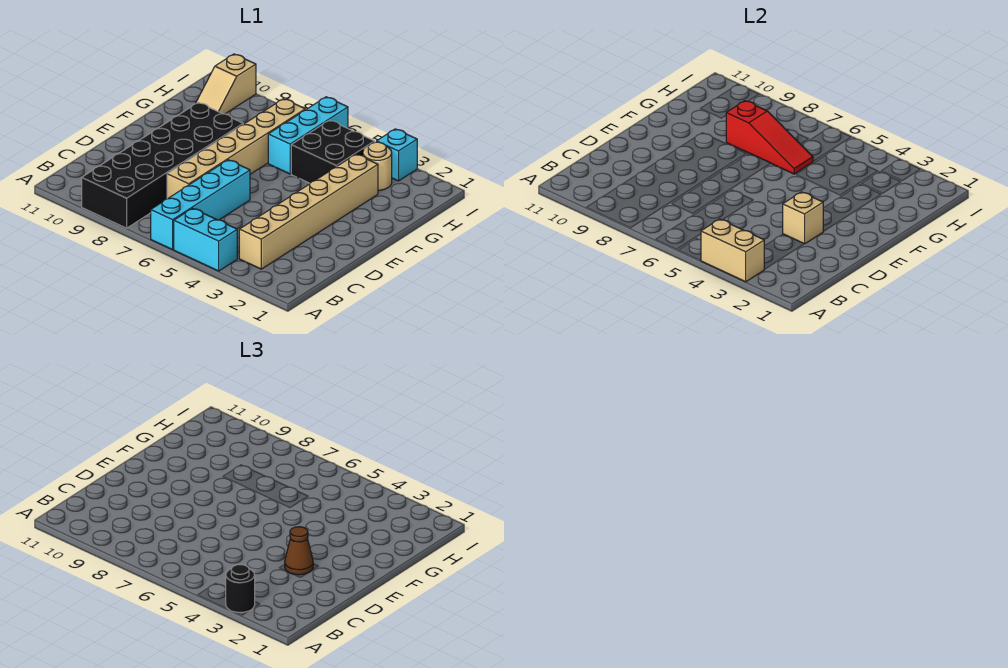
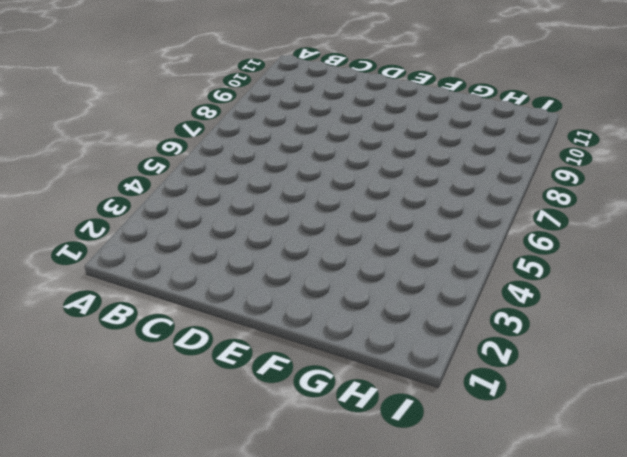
none -> cyan brick A4:A5 level 1
none -> cyan brick A6:D6 level 1
none -> black brick A8:F9 level 1

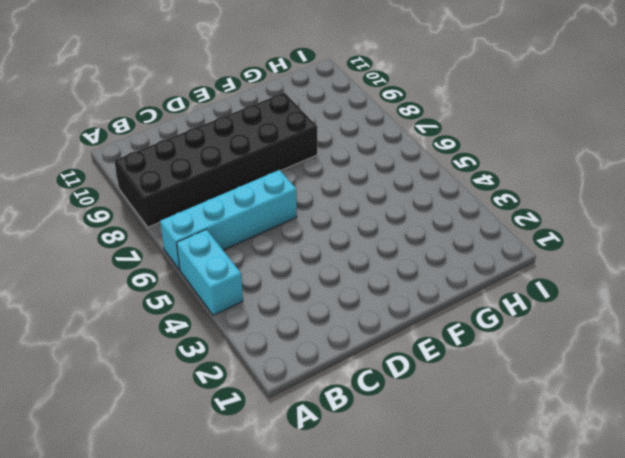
none -> tan brick B3:G3 level 1
none -> tan brick C7:H7 level 1
none -> black brick G4:H5 level 1

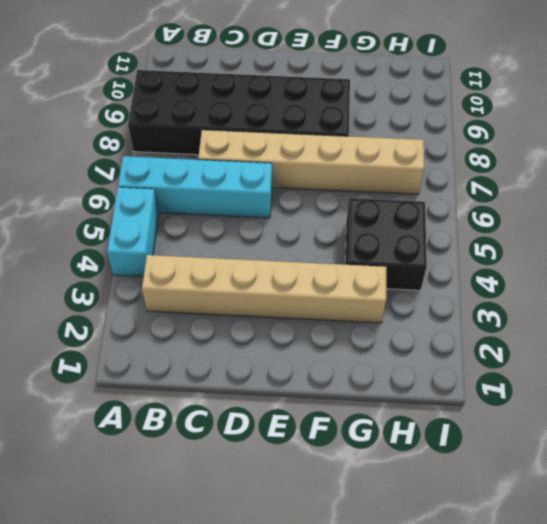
none -> cyan brick G6:I6 level 1
none -> tan round brick H3 level 1
none -> tan slope H10:I10 level 1 top I

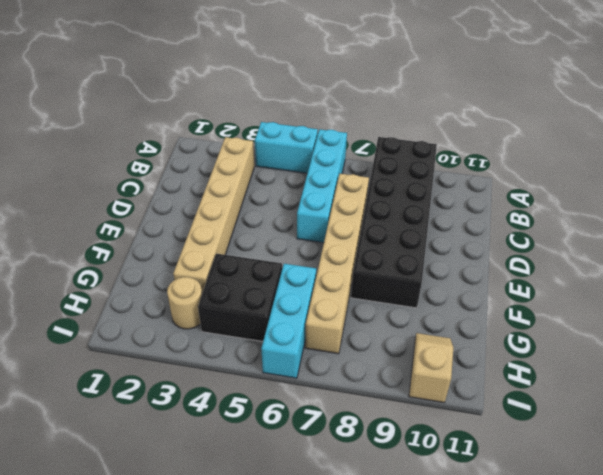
none -> cyan brick I3 level 1
none -> tan brick A3:A4 level 2
none -> tan brick D3 level 2

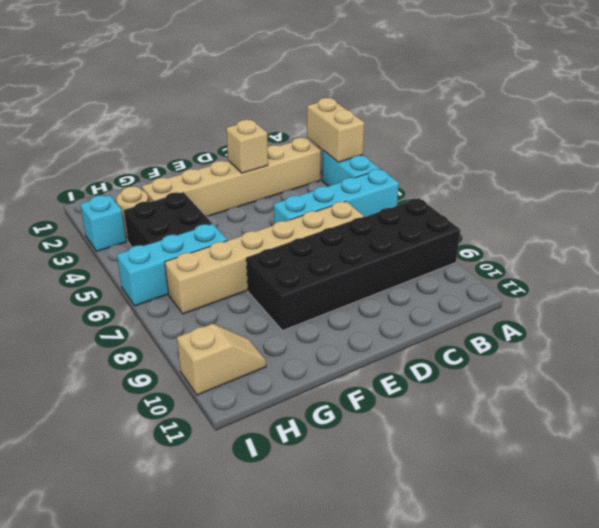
none -> red slope G6:G8 level 2 top 8
none -> black round brick A3 level 3
none -> brown cone D3 level 3

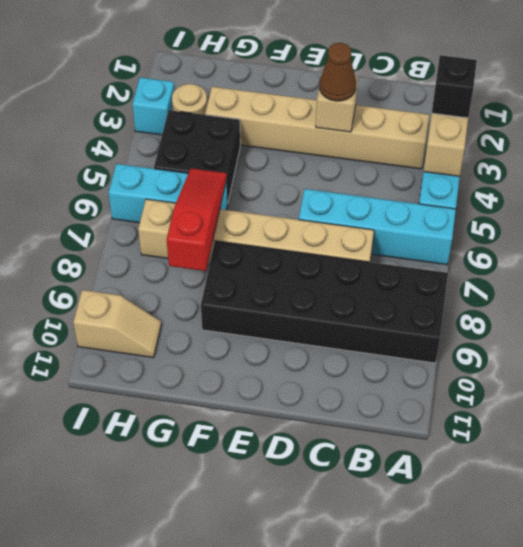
black brick A3 level 3 -> black round brick A3 level 3

